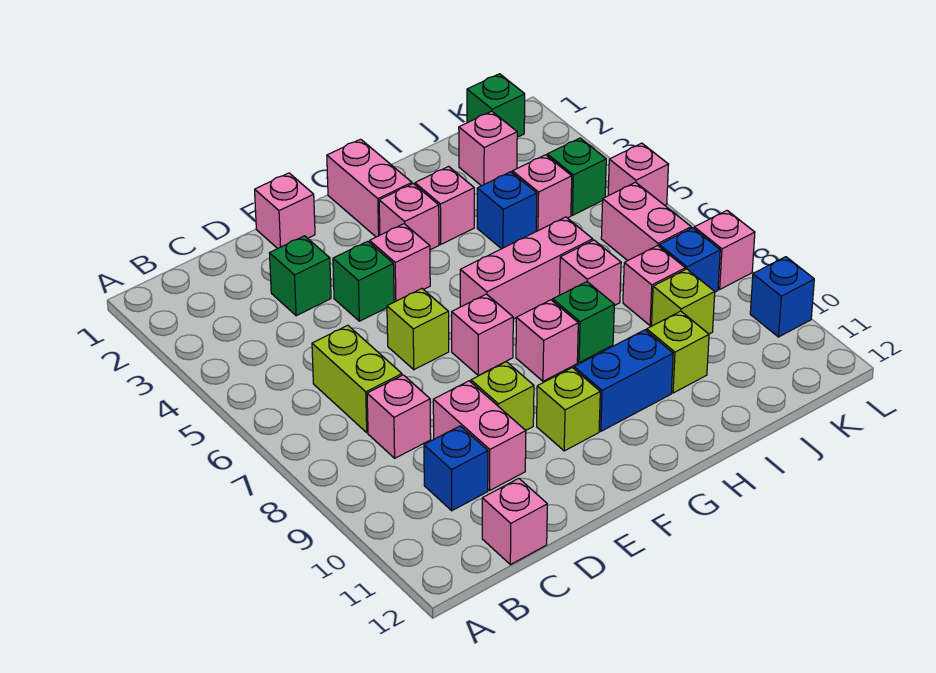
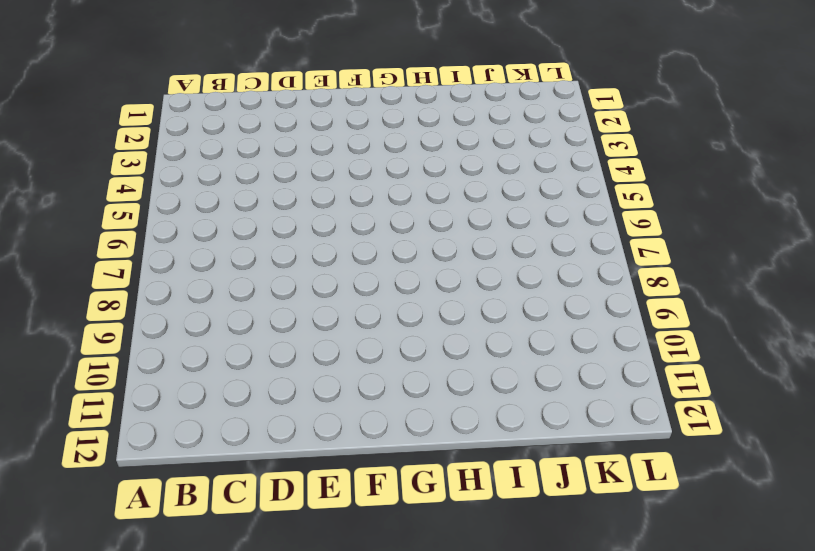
none -> lime brick C6:C7 level 1
none -> pink brick C8 level 1
none -> blue brick C10 level 1
none -> pink brick C12 level 1

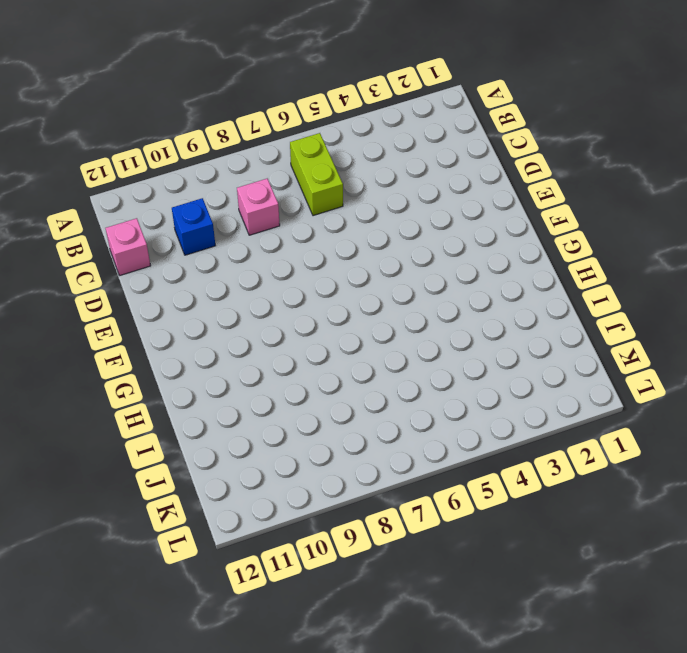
lime brick B6:C6 level 1 -> lime brick C6:C7 level 1
none -> green brick D3 level 1
none -> pink brick D9:D10 level 1
none -> pink brick E1 level 1
none -> green brick E4 level 1

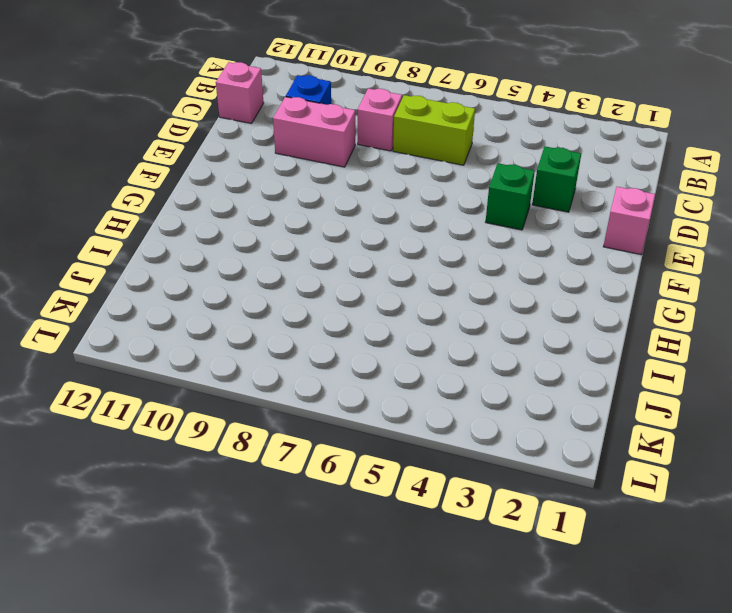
none -> lime brick E6 level 1
none -> lime brick E9 level 1
none -> pink brick F4 level 1
none -> pink brick F7 level 1

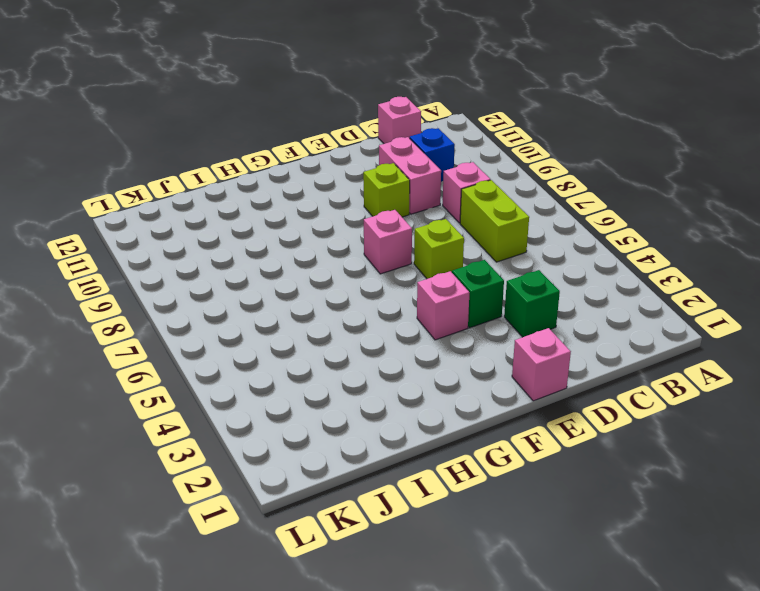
none -> lime brick F10 level 1
none -> pink brick G1:G2 level 1
none -> pink brick G3 level 1
none -> pink brick G6:I6 level 1

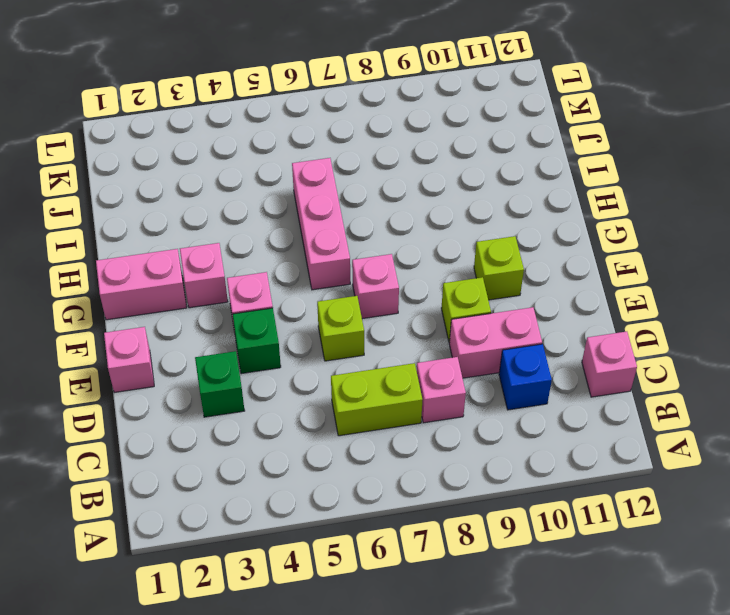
none -> pink brick G8 level 1
none -> blue brick G10:H10 level 1
none -> pink brick H3 level 1
none -> green brick H8 level 1

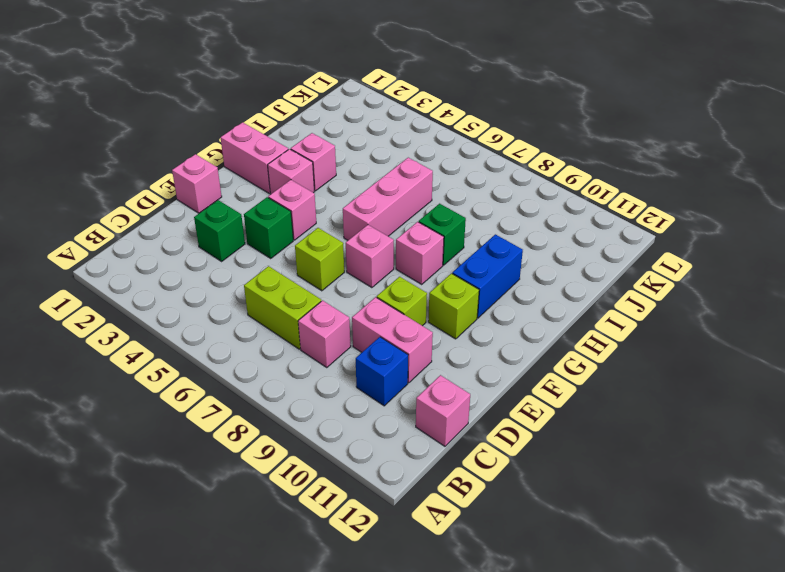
none -> blue brick I4 level 1
none -> pink brick I7 level 1
none -> lime brick I10 level 1
none -> pink brick J2 level 1

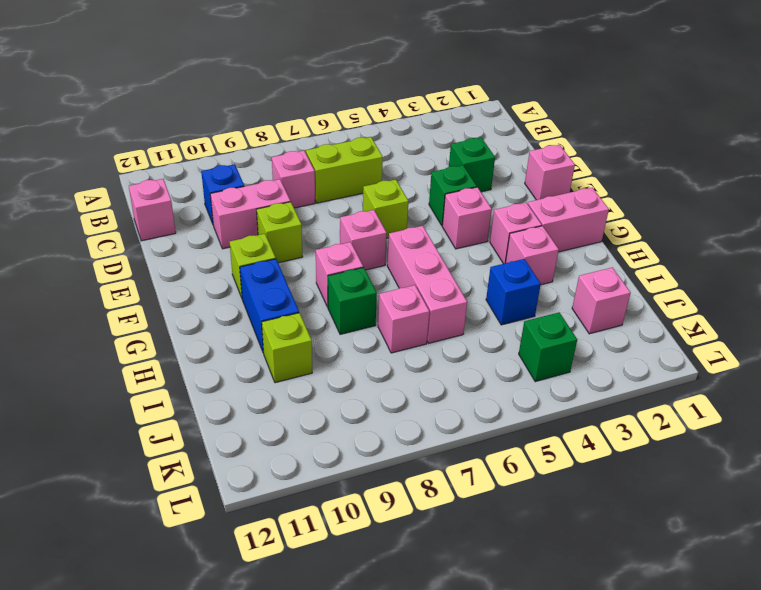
none -> pink brick J4 level 1
none -> pink brick J8 level 1
none -> lime brick J9 level 1
none -> green brick K1 level 1

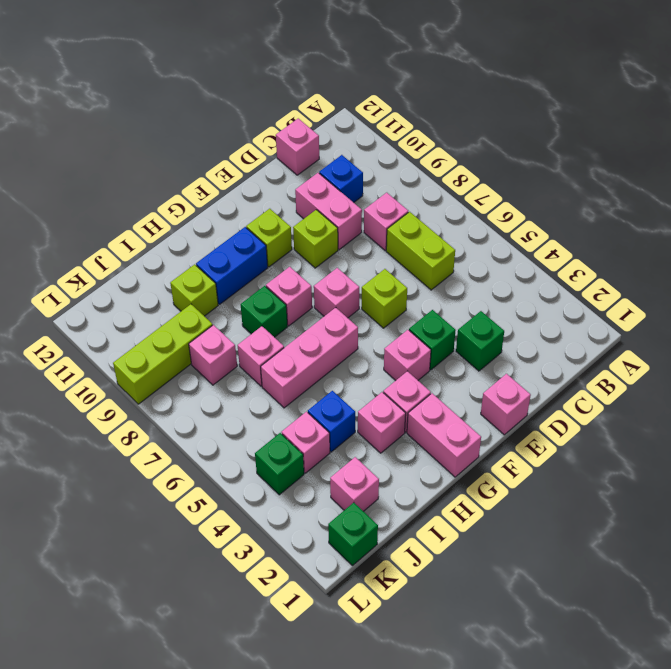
lime brick J9:L9 level 1 -> lime brick J9 level 1
none -> pink brick K6:K7 level 1
none -> blue brick K8 level 1
none -> pink brick L5 level 1
none -> pink brick L8 level 1

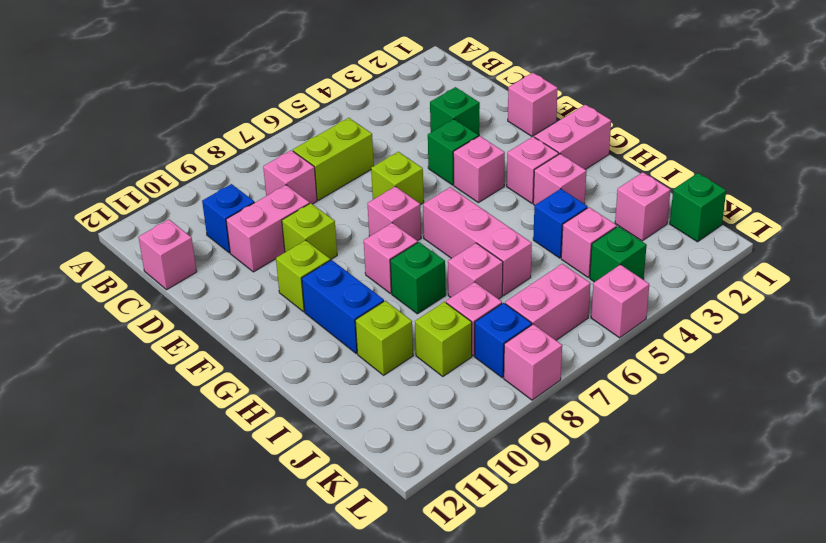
none -> blue brick L10 level 1

